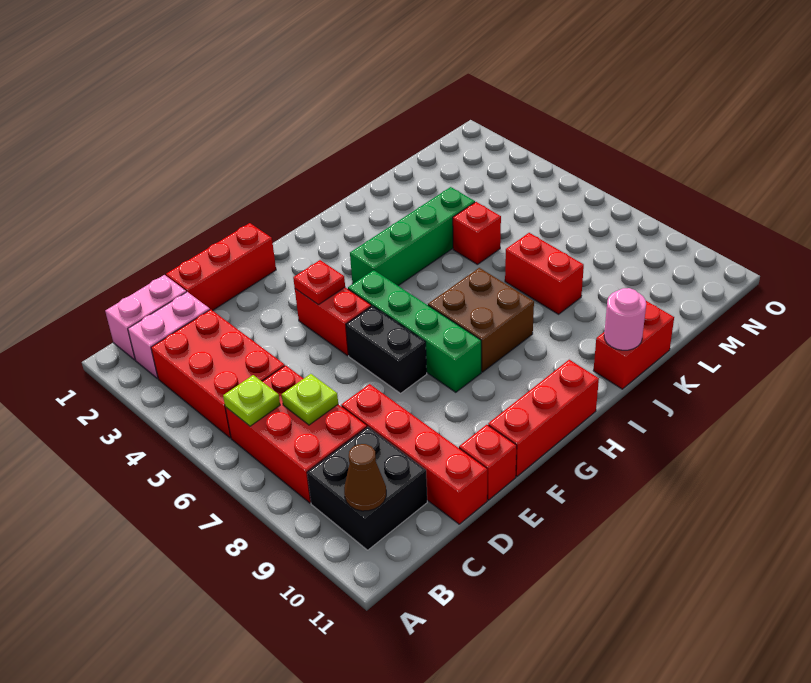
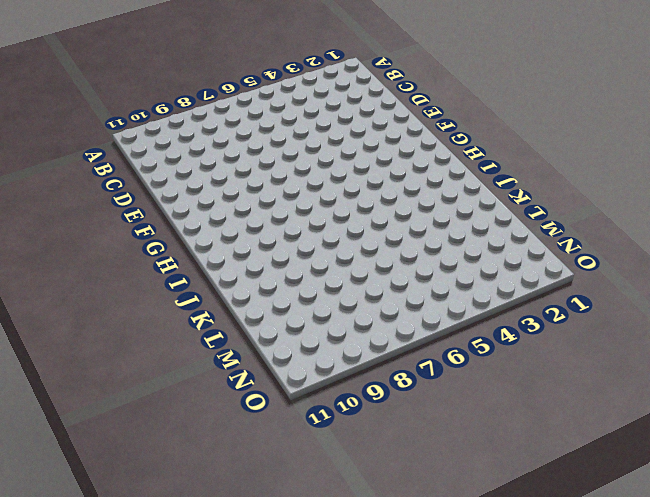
none -> pink brick B1:C1 level 1
none -> pink brick B2:C2 level 1
none -> red brick B3:C5 level 1

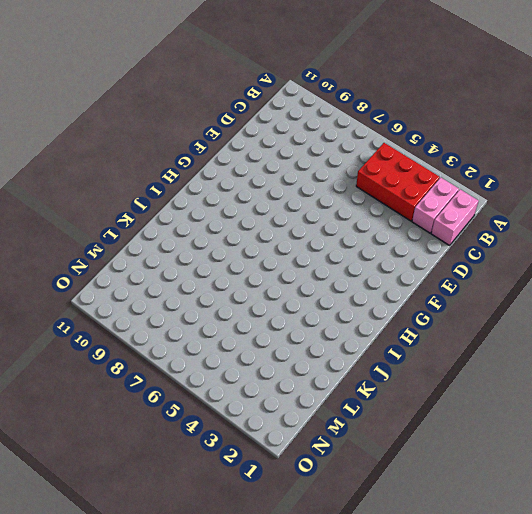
none -> red brick B6:C8 level 1
none -> black brick B9:C10 level 1
none -> red brick D1:F1 level 1

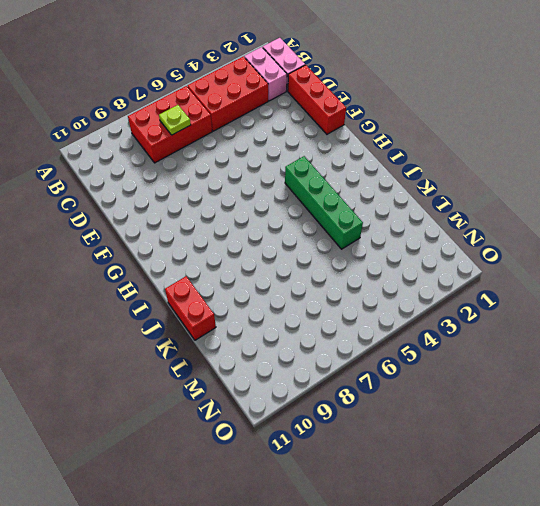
none -> black brick B9:C10 level 1
none -> red brick D8:D11 level 1
none -> red brick E11 level 1

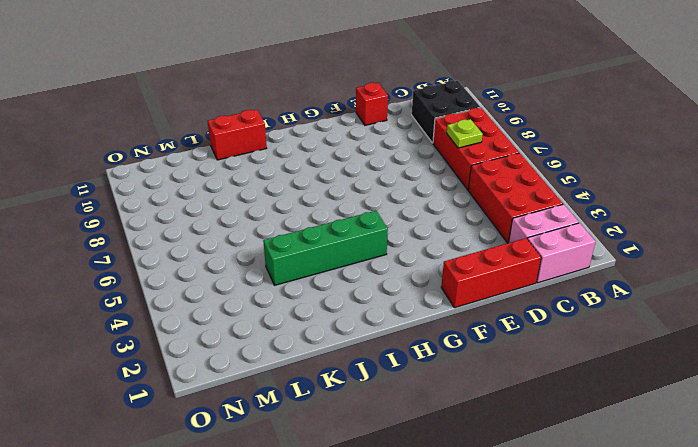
none -> red brick D8:D11 level 1
none -> red brick F4:F5 level 1
none -> black brick F6:F7 level 1

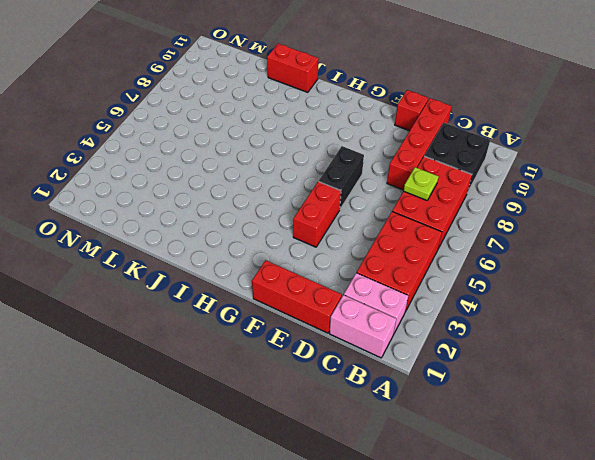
none -> red brick F11:H11 level 1
none -> green brick G5:G8 level 1
none -> green brick H4:K4 level 1

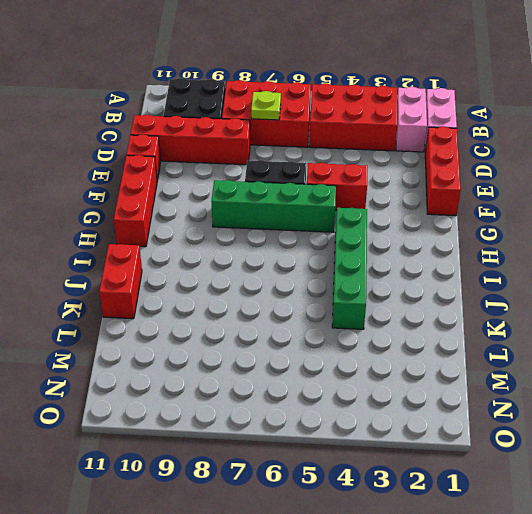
none -> brown brick H7:I8 level 1
none -> red brick K5 level 1
none -> red brick K7:K8 level 1

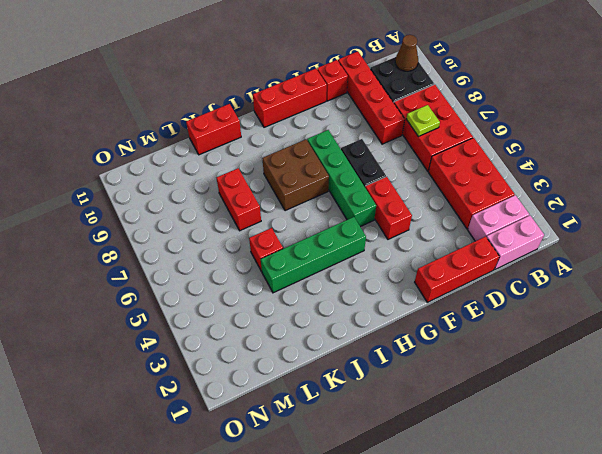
none -> lime plate B6 level 2
none -> red plate F4 level 2
none -> pink round brick J11 level 2

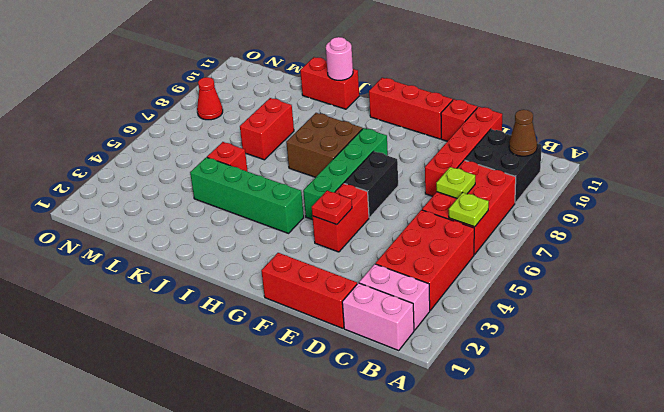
red cone N8 level 1 -> none

